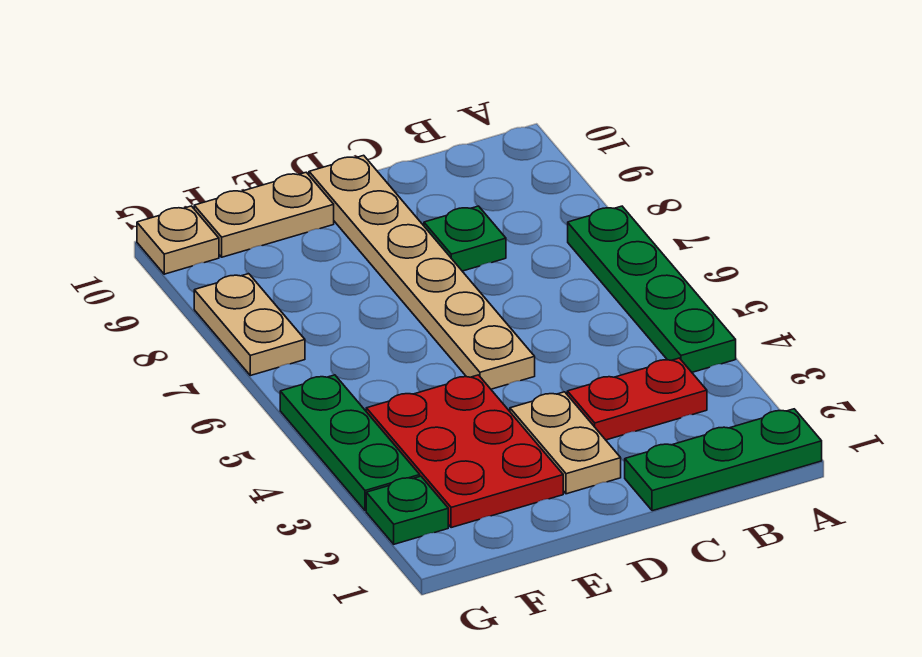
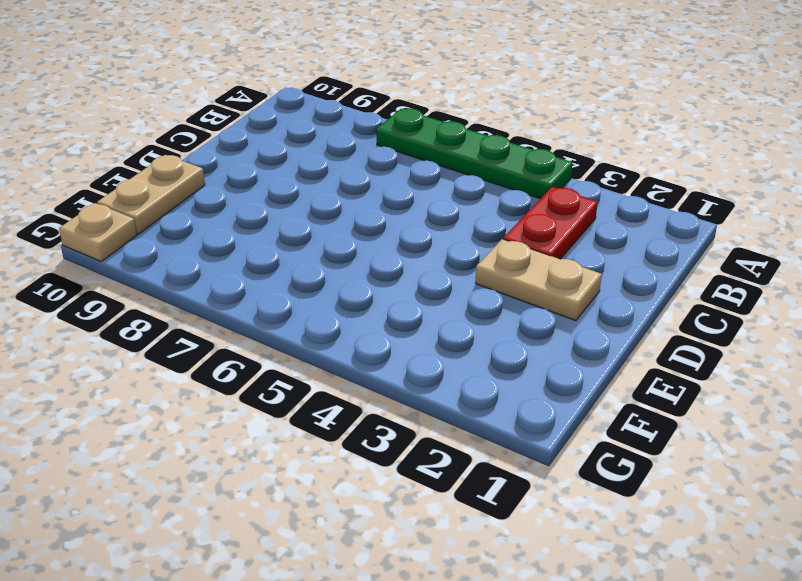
none -> green plate A1:C1 level 1
none -> green plate C8 level 1
none -> tan plate D5:D10 level 1

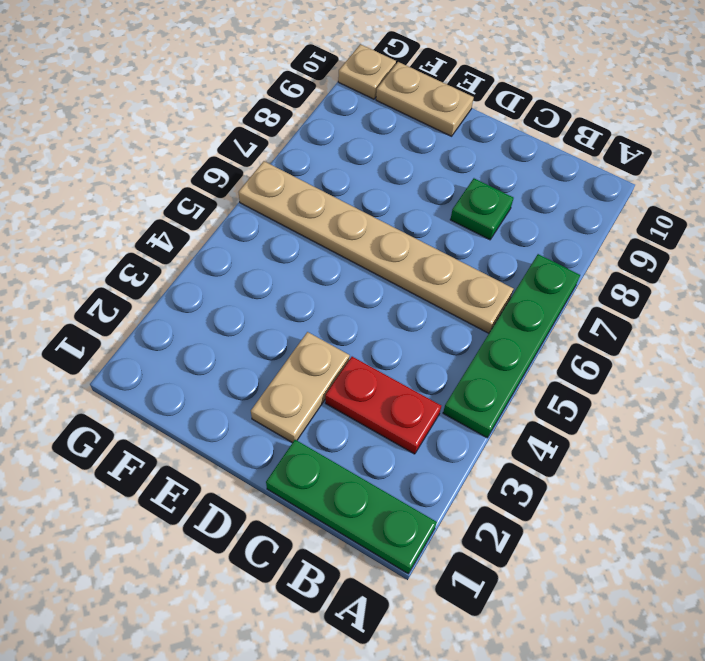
tan plate B6:G6 level 1 -> tan plate D5:D10 level 1
none -> red plate E2:F4 level 1
none -> green plate G2 level 1
none -> green plate G3:G5 level 1

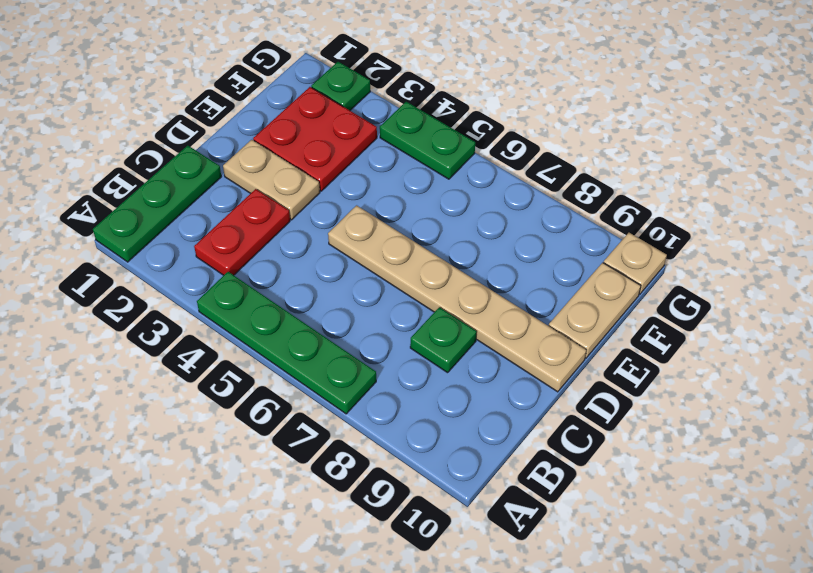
red plate E2:F3 level 1 -> red plate E2:F4 level 1
green plate G4:G5 level 1 -> green plate G3:G5 level 1
none -> tan plate G7:G8 level 1

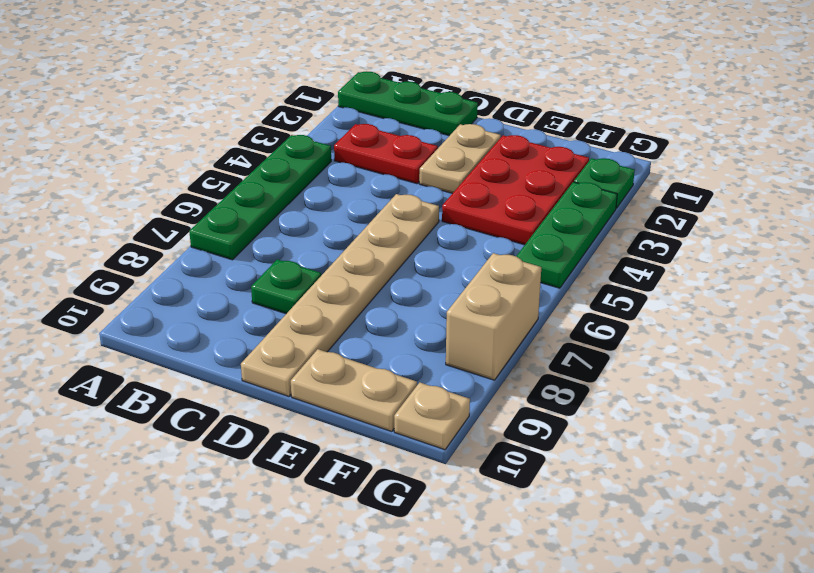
tan brick G7:G8 level 1 -> tan plate G7:G8 level 1

